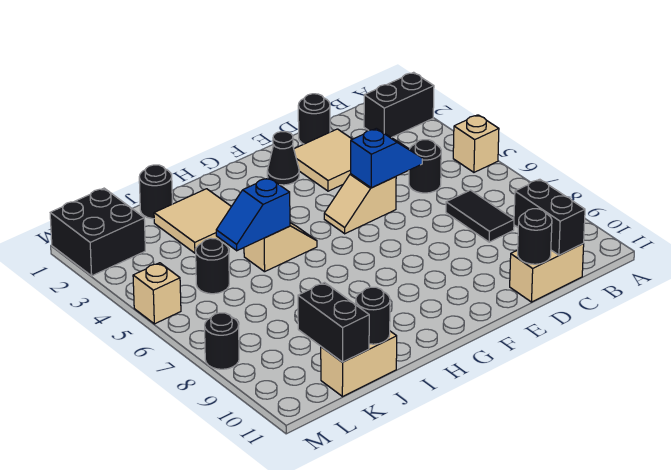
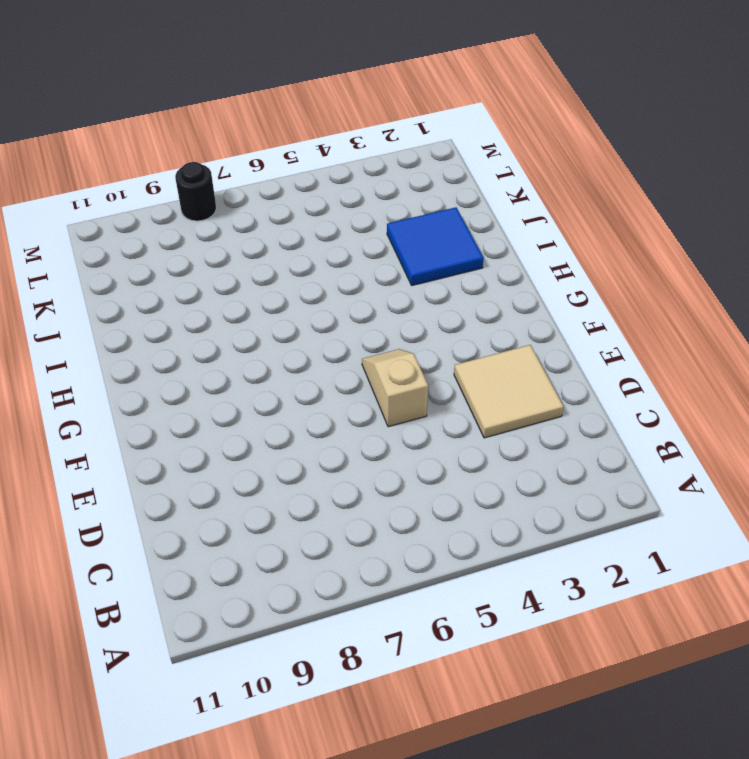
blue tile I2:J3 level 1 -> tan tile I2:J3 level 1
none -> black brick A2:B2 level 1
none -> tan brick A5 level 1
none -> black round brick C5 level 1

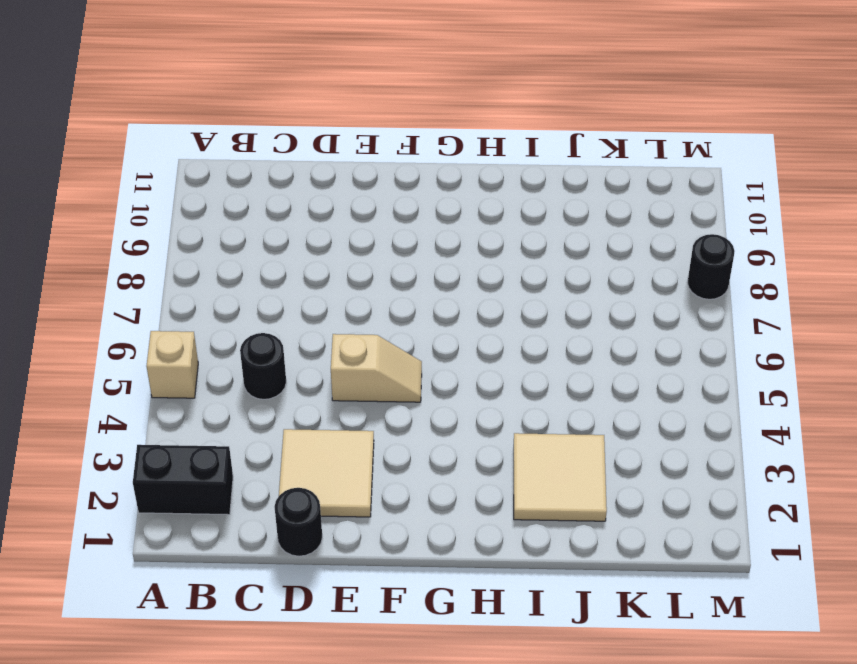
none -> black tile C7:C8 level 1
none -> tan brick C11:D11 level 1
none -> black cone F2 level 1

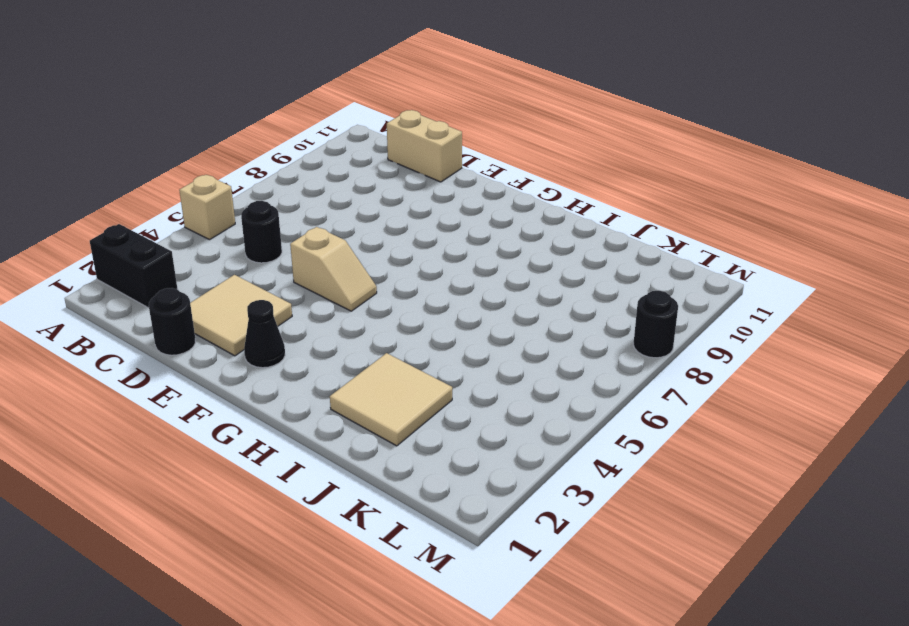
none -> black tile C7:C8 level 1
none -> tan slope H5:I5 level 1 top I
none -> black round brick J1 level 1

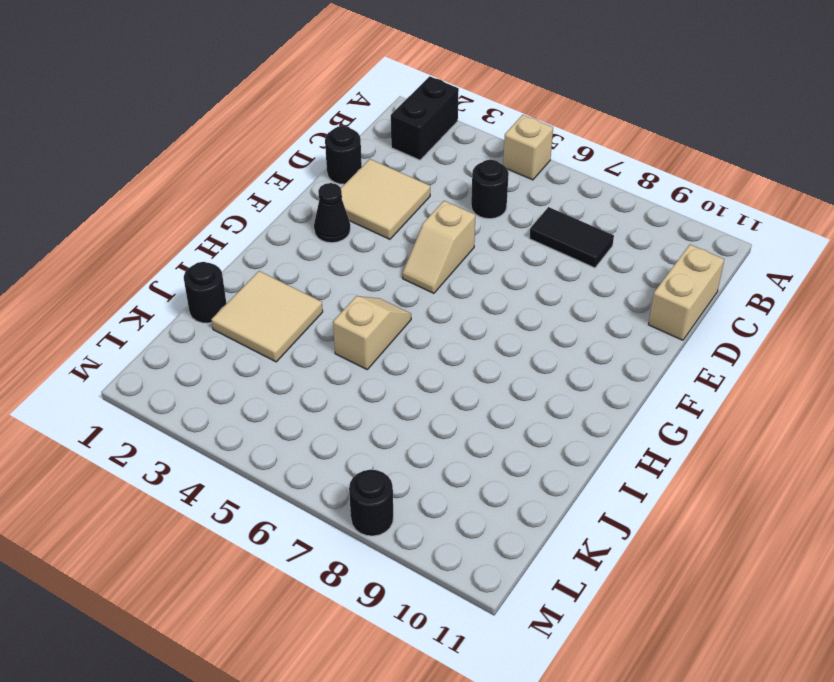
none -> tan brick J11:K11 level 1
none -> black round brick K5 level 1
none -> black brick L1:M2 level 1

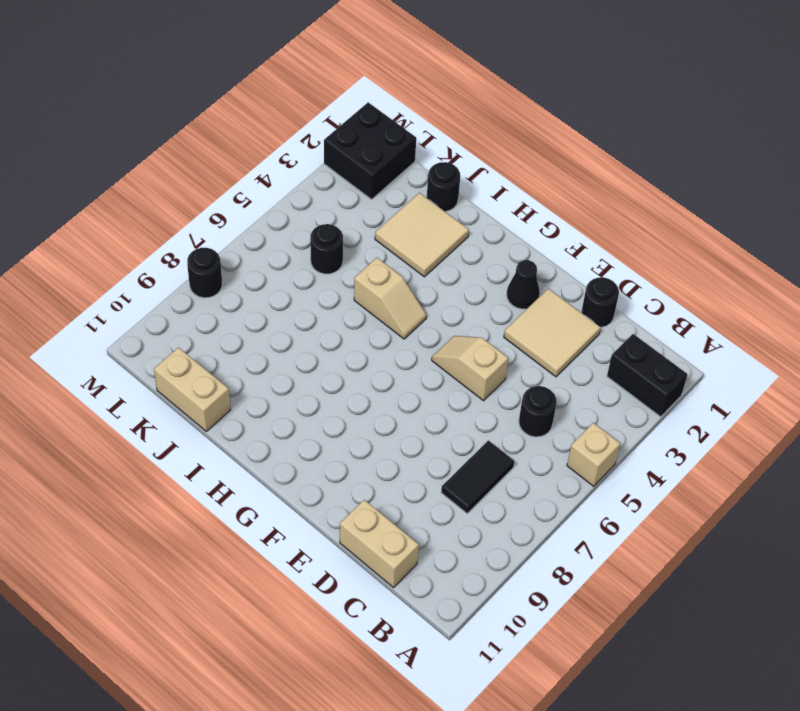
none -> tan brick M5 level 1
none -> black brick C10:C11 level 2
none -> blue slope D5:E5 level 2 top E

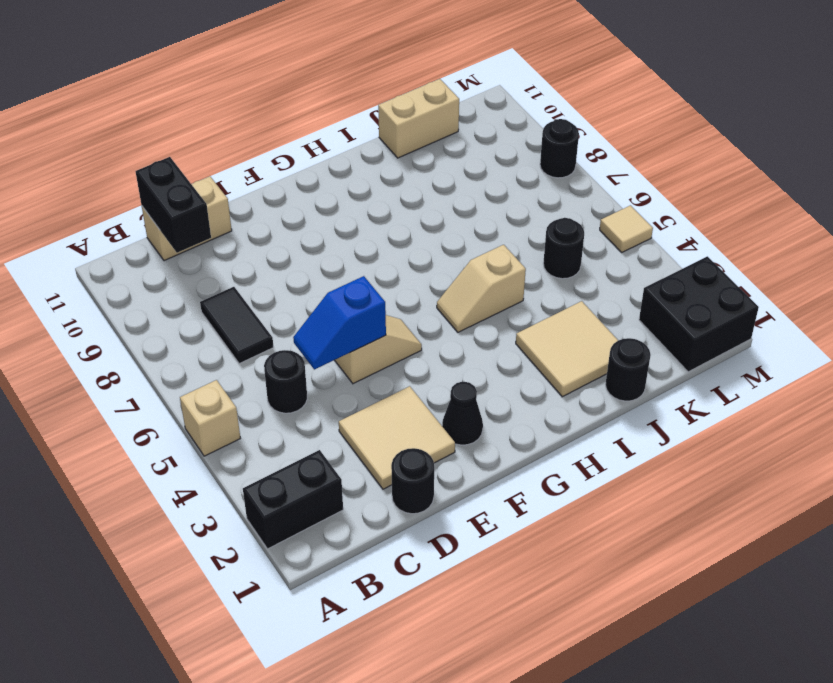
tan tile M5 level 1 -> tan brick M5 level 1
none -> black round brick D11 level 2
none -> blue slope I5:J5 level 2 top I
none -> black round brick J11 level 2

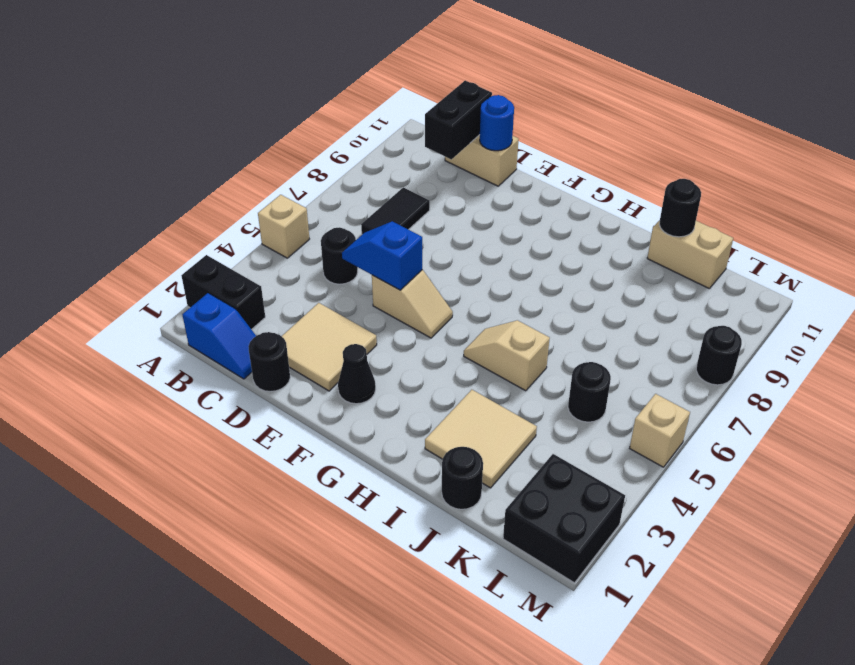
blue slope B1:C1 level 1 top B -> blue slope I5:J5 level 2 top I
blue round brick D11 level 2 -> black round brick D11 level 2
none -> black brick K10:K11 level 2

